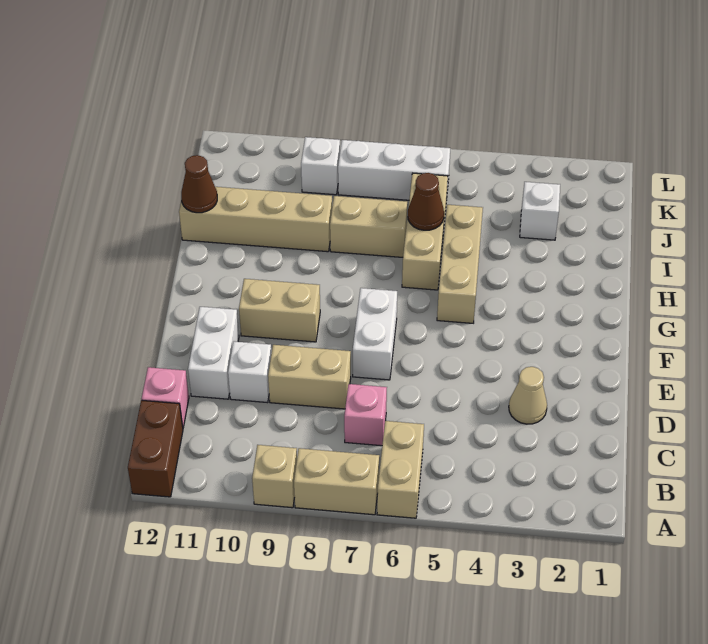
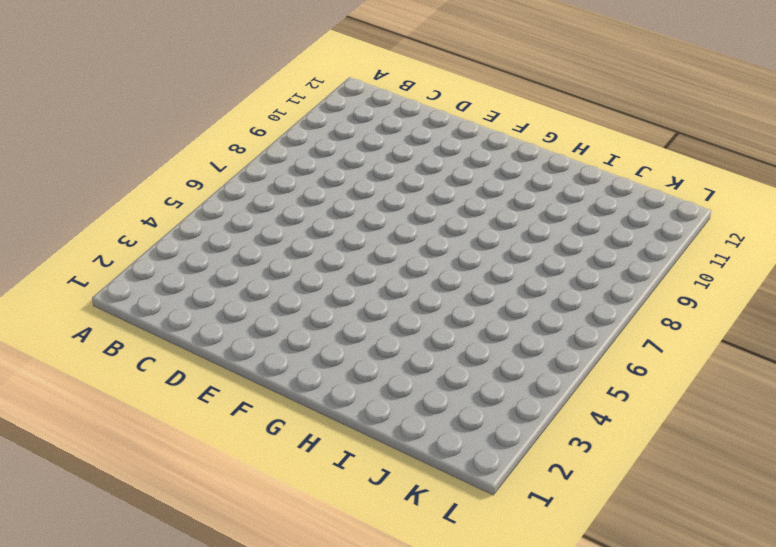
none -> tan brick A6:B6 level 1
none -> tan brick A7:A8 level 1
none -> tan brick A9 level 1

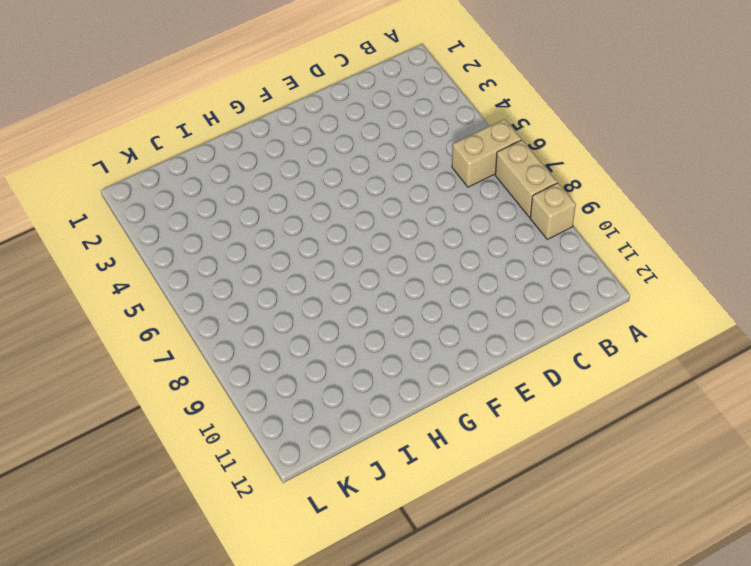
none -> brown brick A12:B12 level 1
none -> pink brick C7 level 1
none -> pink brick C12 level 1

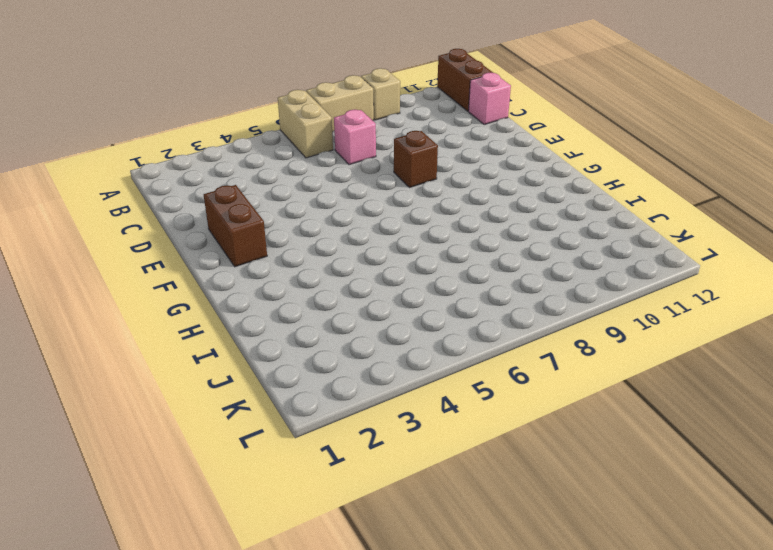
brown brick E2:F2 level 1 -> none
brown brick E8 level 1 -> none
none -> tan cone D3 level 1
none -> tan brick D8:D9 level 1
none -> white brick D10 level 1

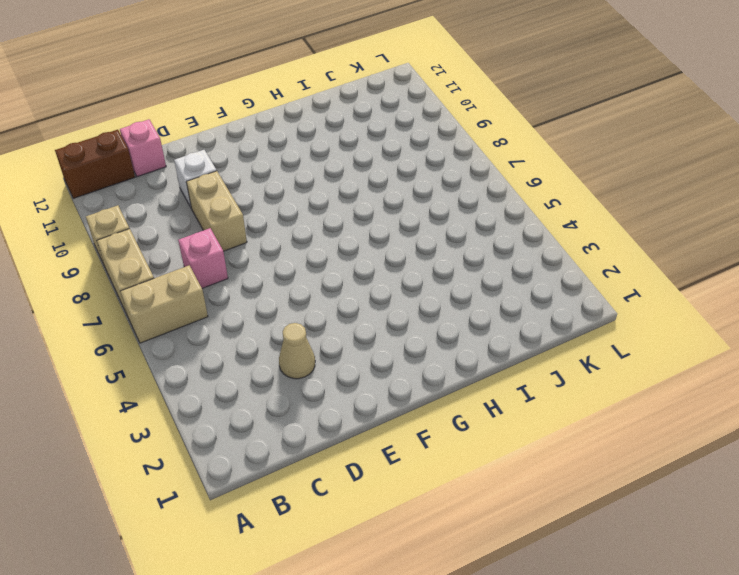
none -> white brick D11:E11 level 1
none -> white brick E7:F7 level 1
none -> tan brick F9:F10 level 1

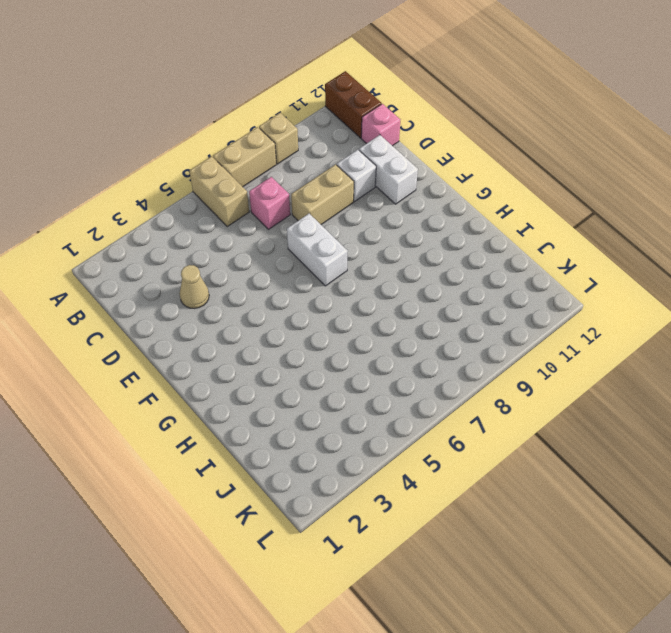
none -> tan brick F9:F10 level 1
none -> tan brick G5:I5 level 1
none -> tan brick H6:J6 level 1

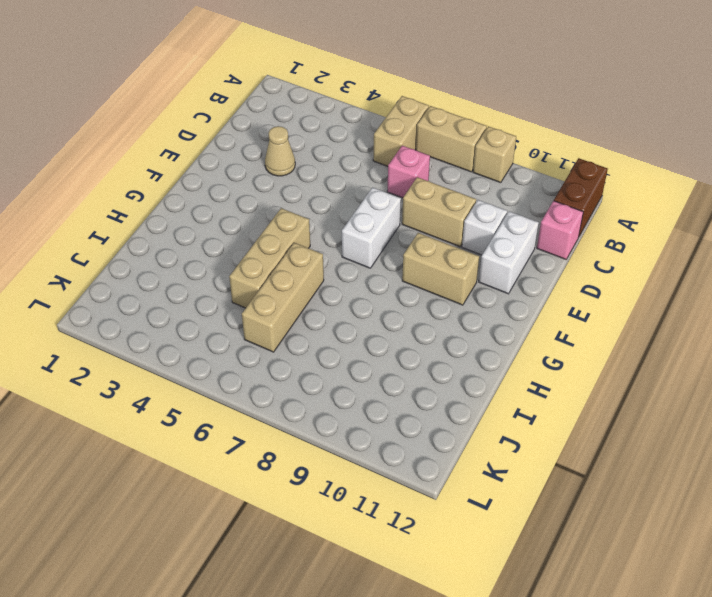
none -> tan brick I7:I8 level 1
none -> tan brick I9:I12 level 1
none -> white brick J3 level 1

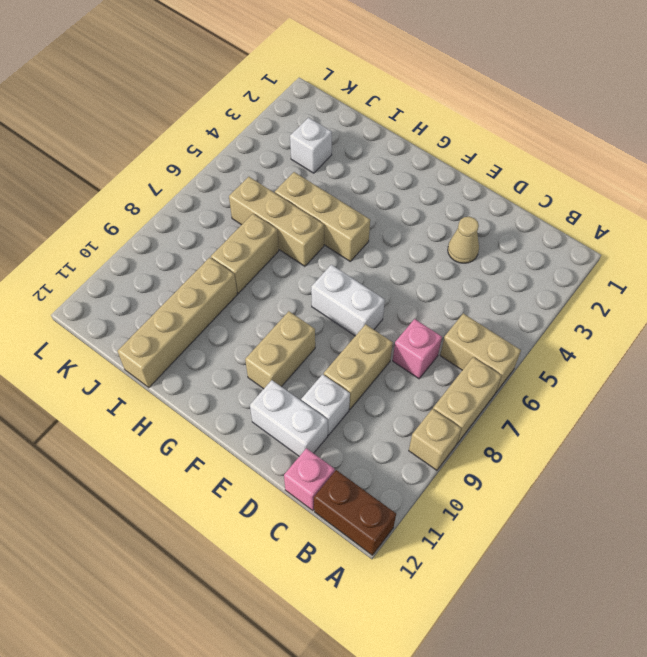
none -> white brick K6:K8 level 1
none -> white brick K9 level 1
none -> brown cone I6 level 2

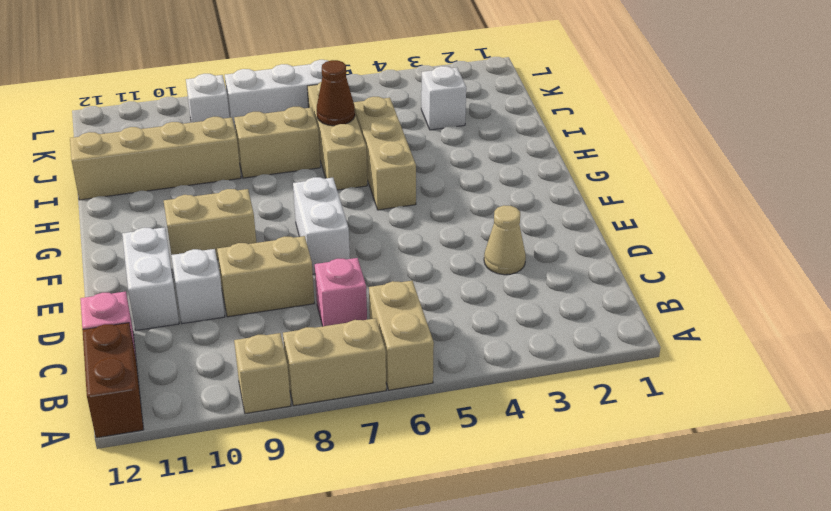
none -> brown cone I12 level 2

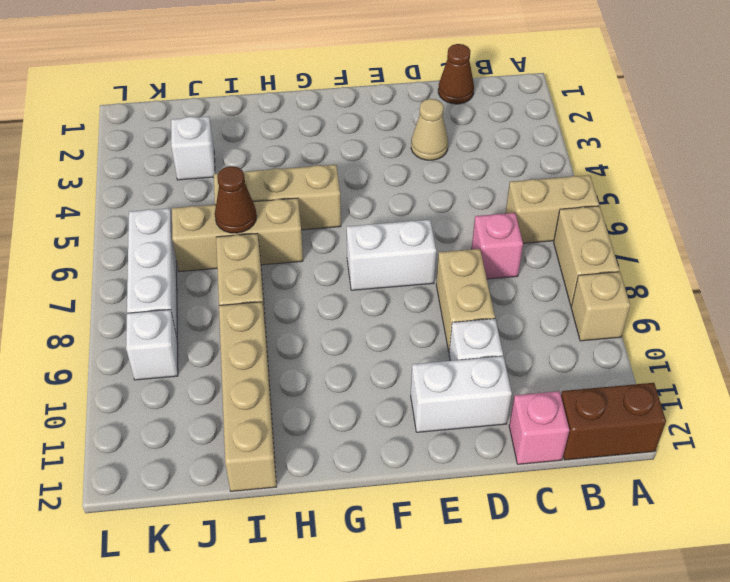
brown cone C1 level 1 -> brown cone I12 level 2
none -> tan brick F9:F10 level 1

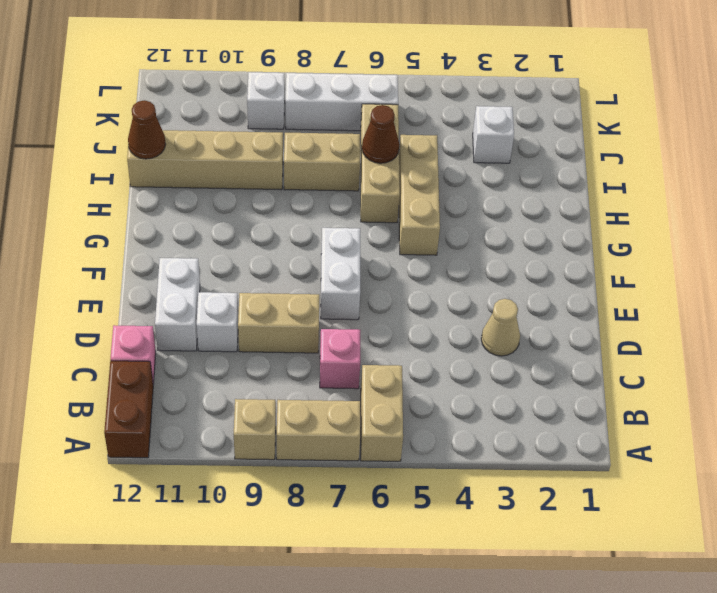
none -> tan brick F9:F10 level 1

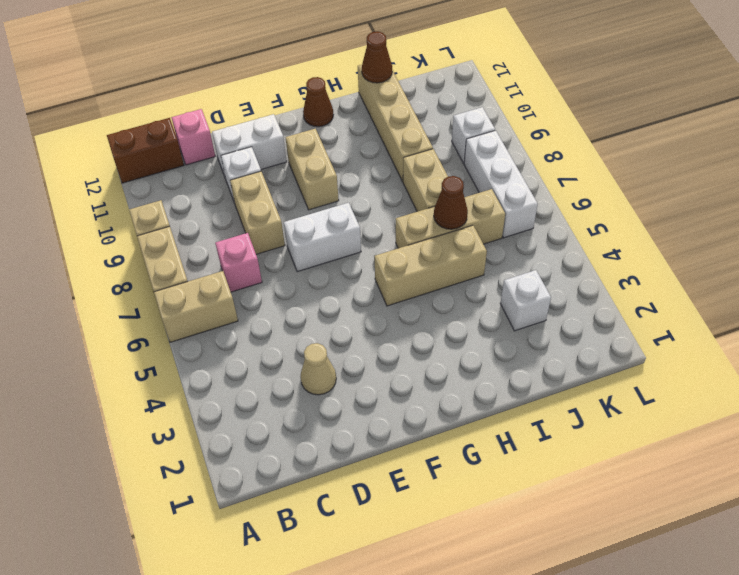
brown cone G12 level 1 -> none

